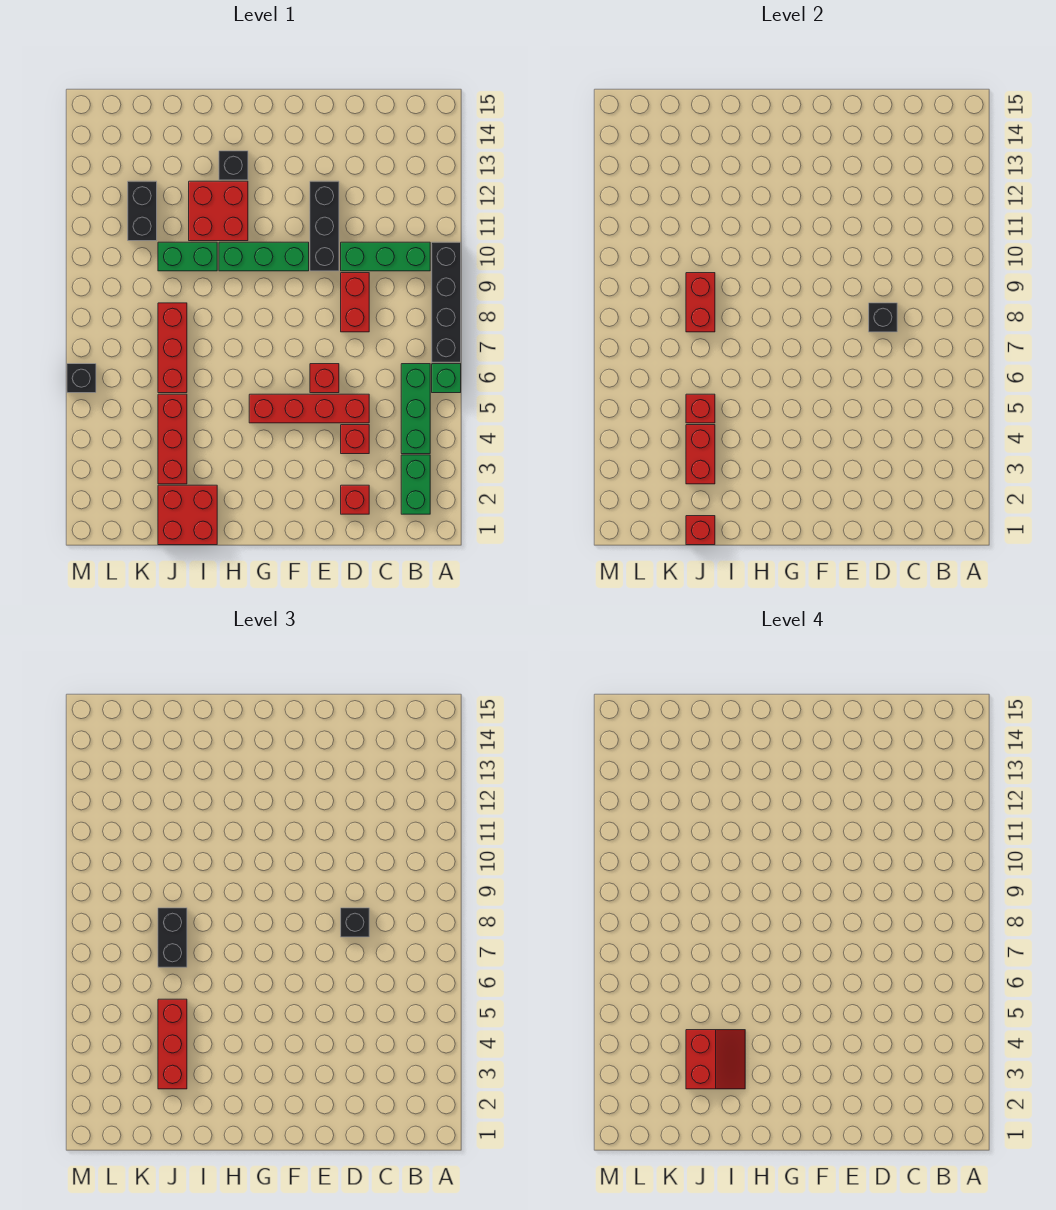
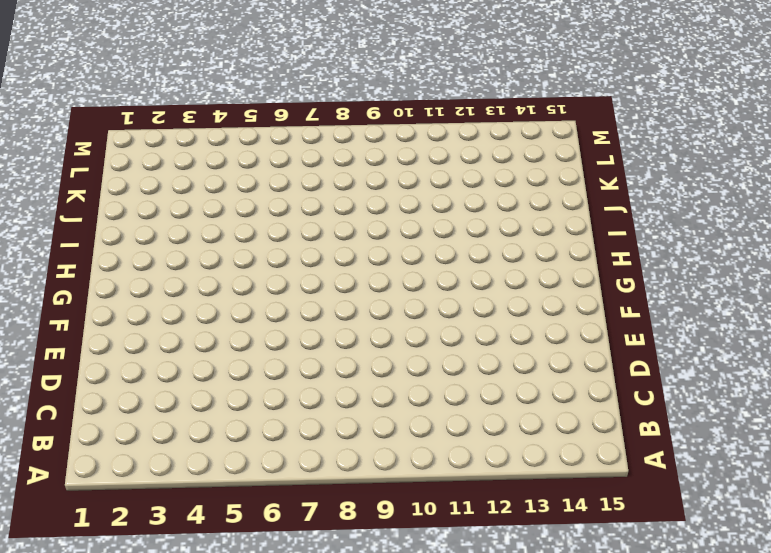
none -> green brick A6 level 1
none -> black brick A7:A10 level 1
none -> green brick B2:B3 level 1

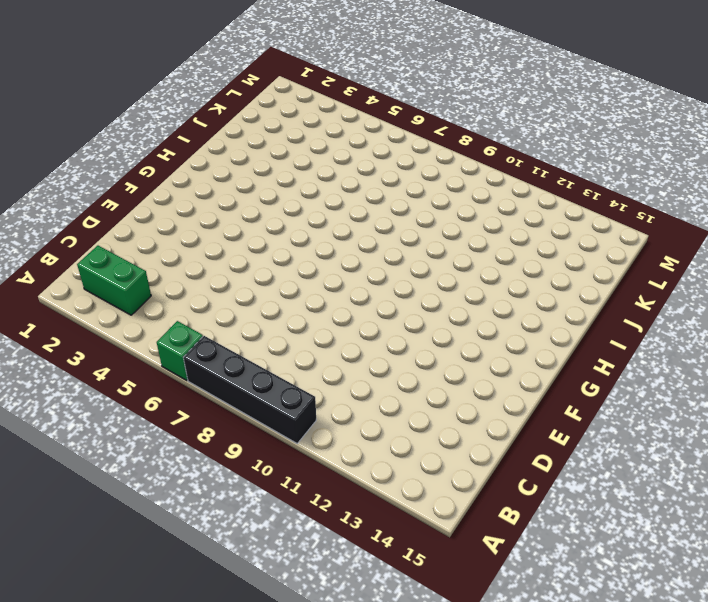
none -> green brick B4:B6 level 1
none -> green brick B10:D10 level 1
none -> red brick D2 level 1

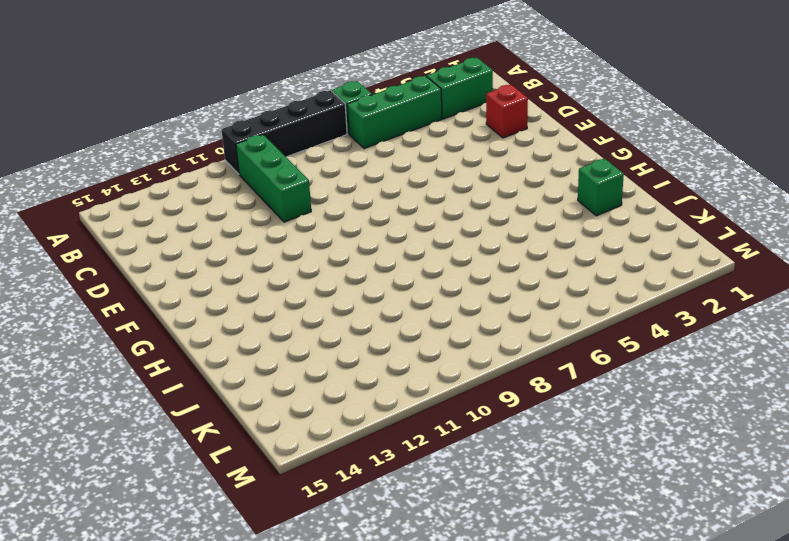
green brick I2 level 1 -> red brick I1:J2 level 1
none -> red brick D4 level 1
none -> red brick D5:G5 level 1
none -> red brick D8:D9 level 1

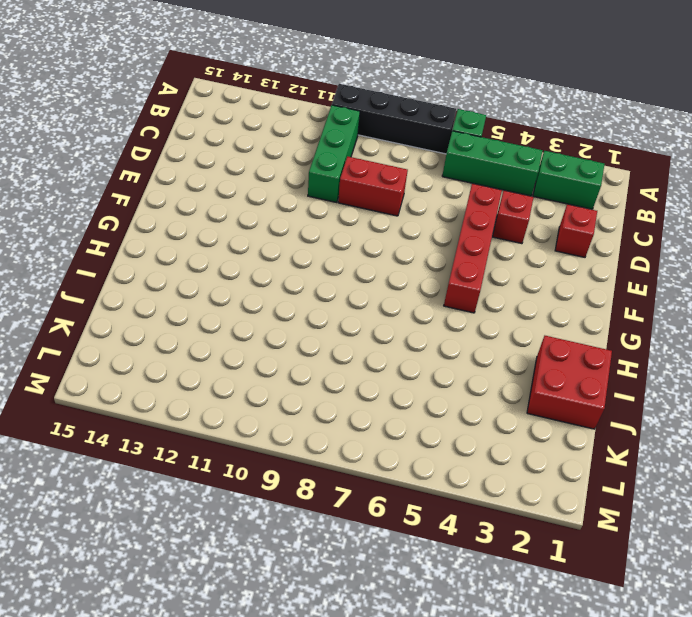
none -> red brick E6 level 1
none -> black brick E10:E12 level 1
none -> green brick F10:H10 level 1

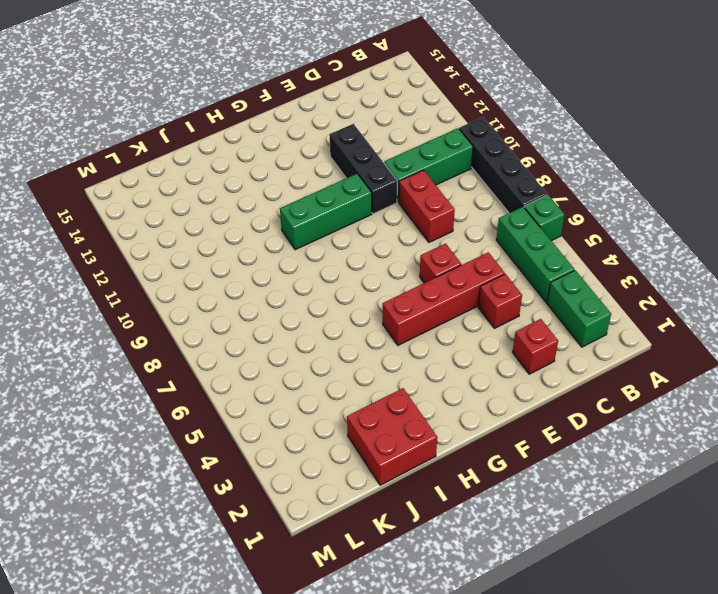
none -> red brick H11:I12 level 1
none -> black brick H13 level 1
none -> green brick I10:J10 level 1

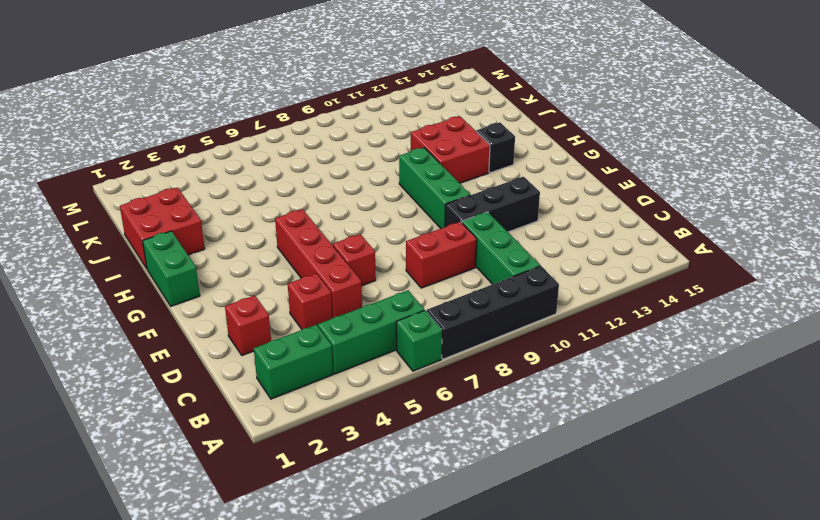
green brick G1:H1 level 1 -> green brick I10:J10 level 1
none -> red brick J3:J5 level 1
none -> red brick J6:J8 level 1
none -> black brick K11:K12 level 1

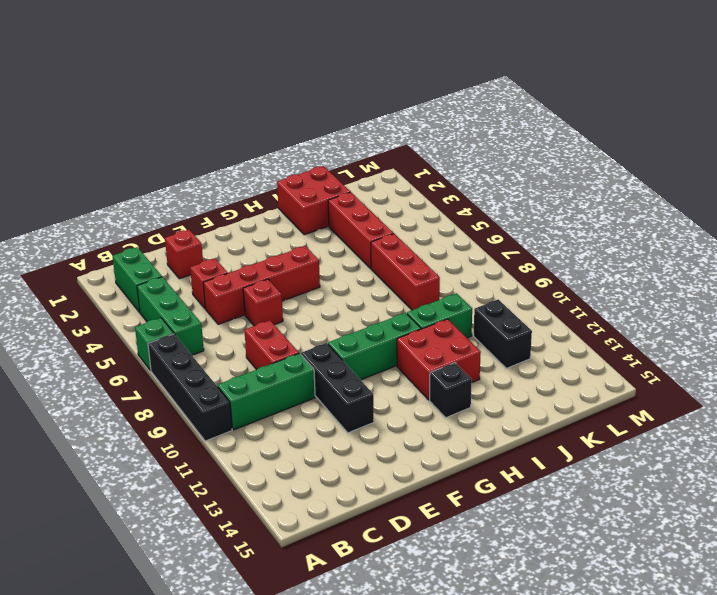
none -> black brick M6 level 1
none -> black brick D8 level 2
none -> red brick J1 level 2

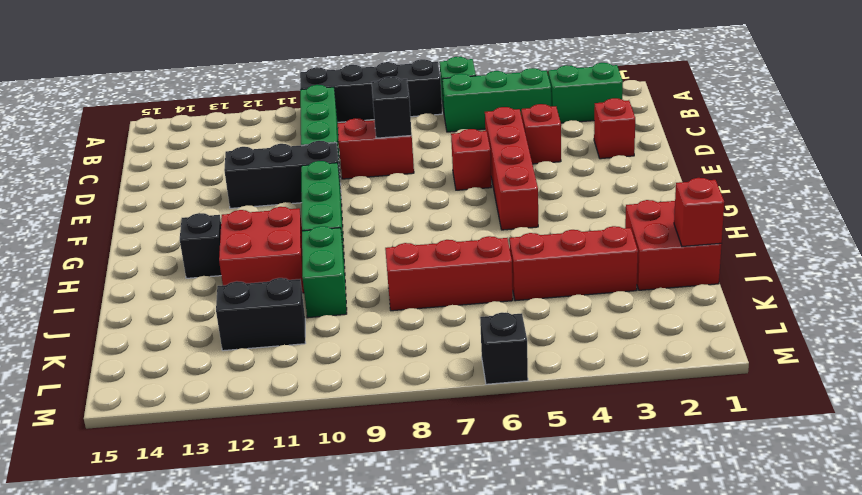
none -> red brick J3:J4 level 2
none -> red brick J5 level 2
none -> red brick J8:J9 level 2

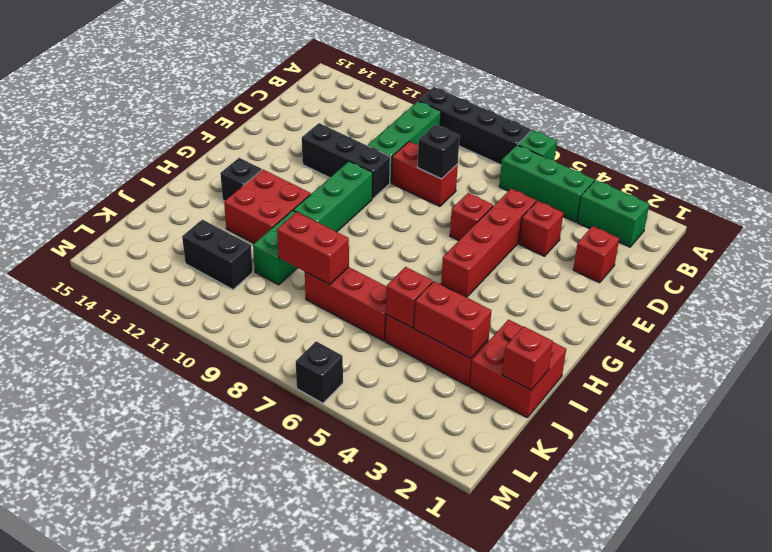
none -> black brick D8 level 3
none -> red brick J3:J5 level 3
none -> black brick J7:J8 level 3

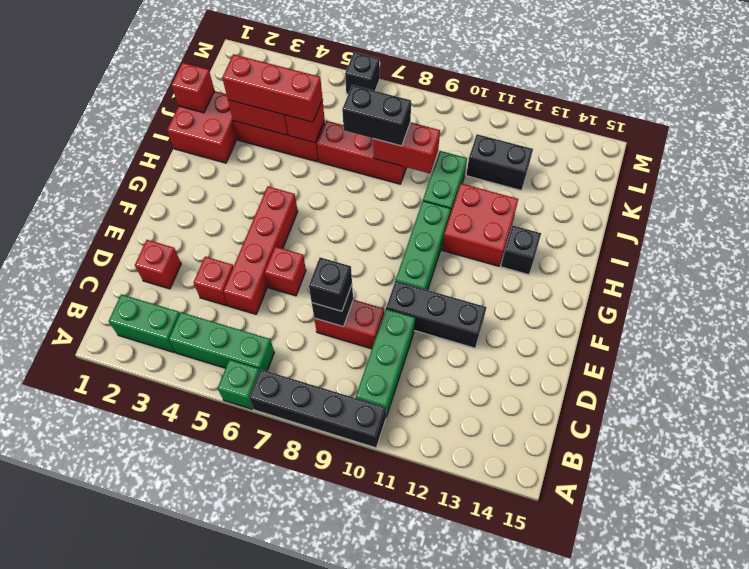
none -> red slope I3:J4 level 4 top J

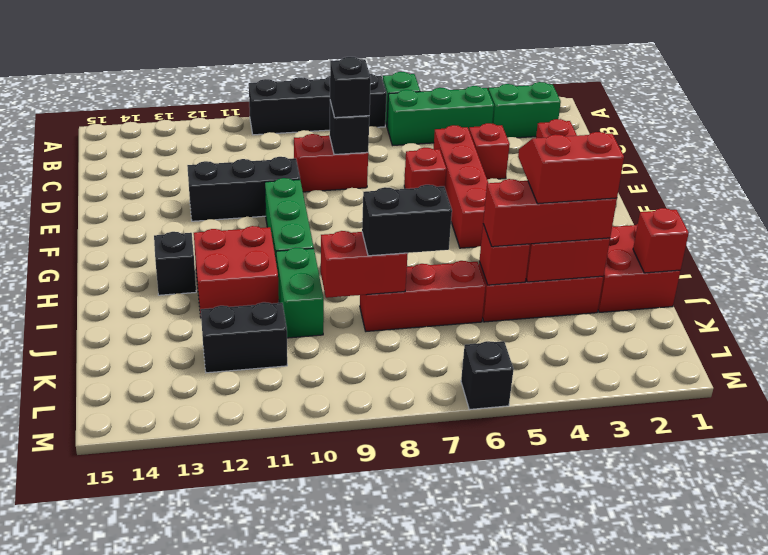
none -> green brick B10:D10 level 1

